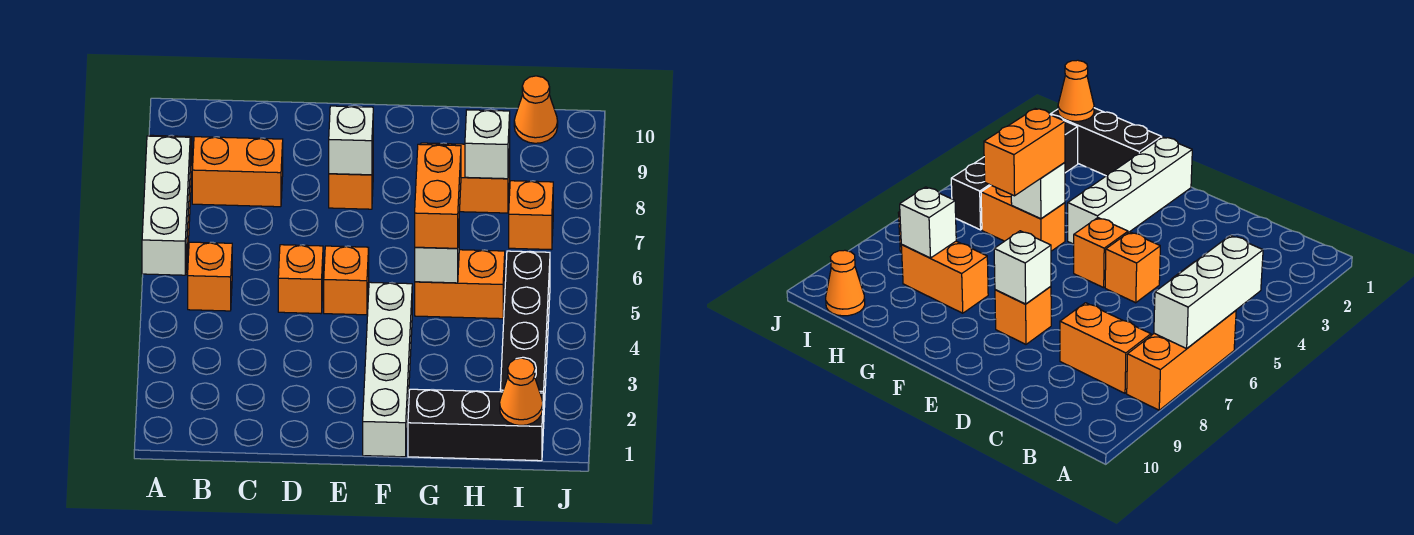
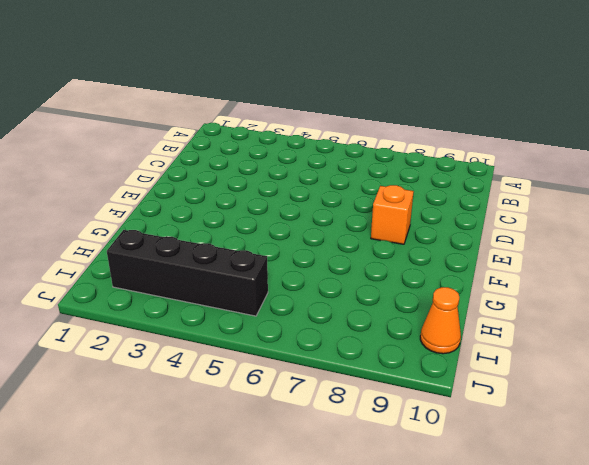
none -> orange brick A6:A8 level 1
none -> orange brick B5 level 1
none -> orange brick B8:C8 level 1

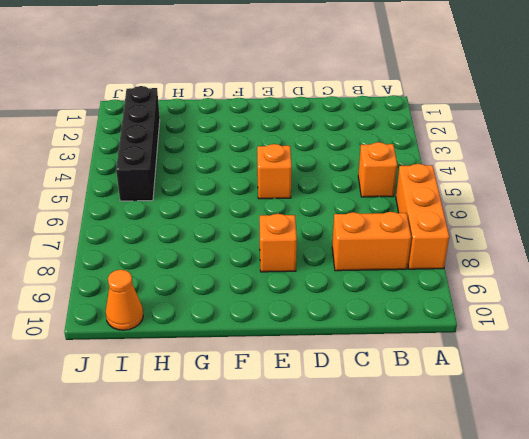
none -> orange brick D5 level 1
none -> white brick F1:F4 level 1
none -> black brick G1:I1 level 1

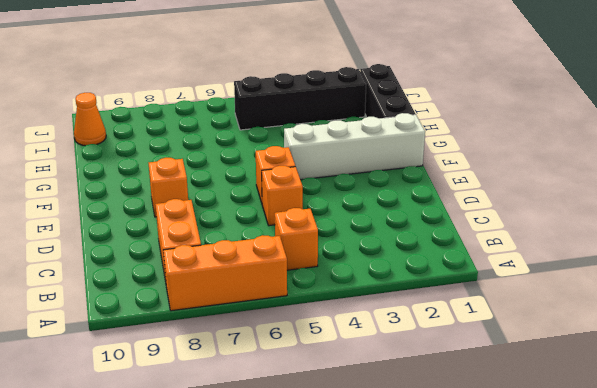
none -> orange brick G5:H5 level 1
none -> orange brick G8:H8 level 1
none -> orange brick I7 level 1

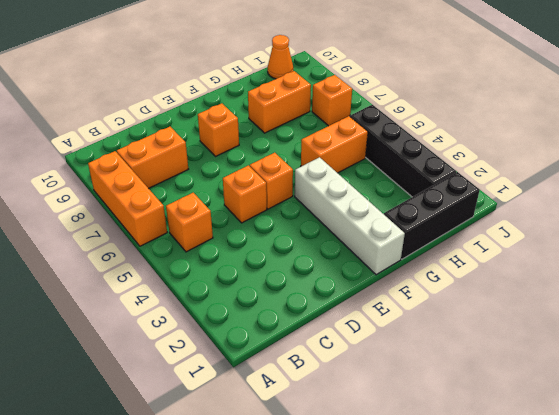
none -> white brick A5:A7 level 2
none -> white brick E8 level 2
none -> white brick G5 level 2

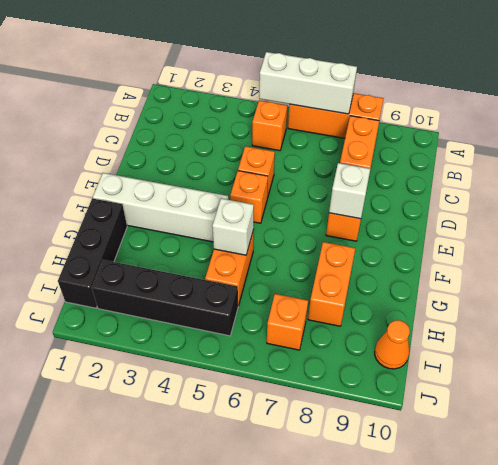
none -> white brick H8 level 2
none -> orange cone I1 level 2
none -> orange brick G5:G6 level 3

